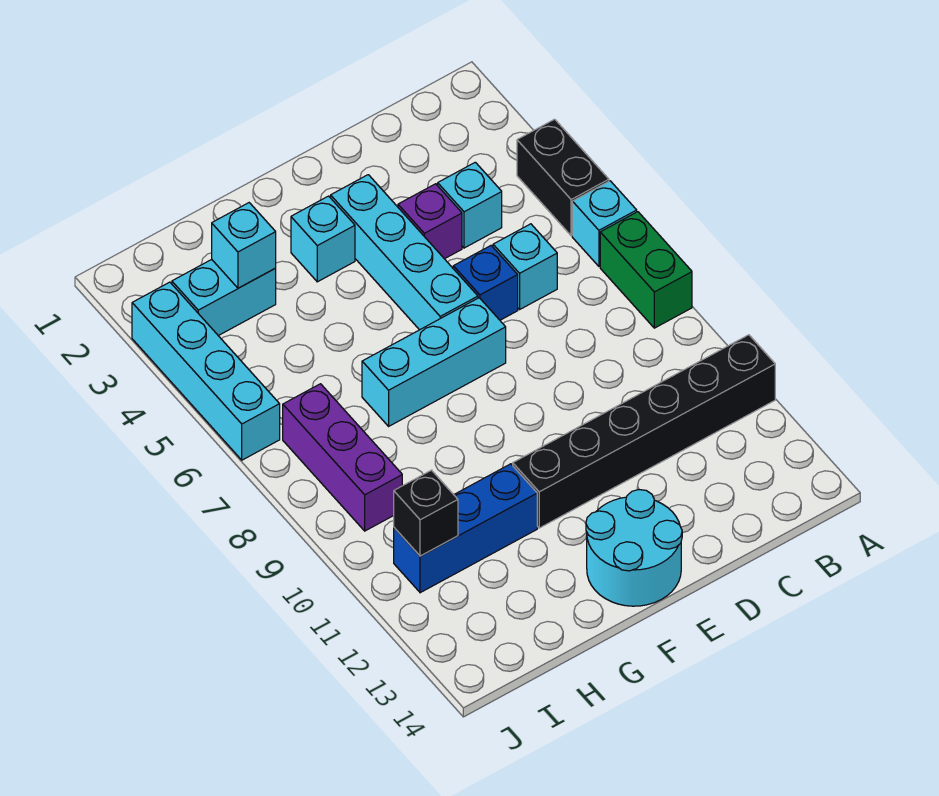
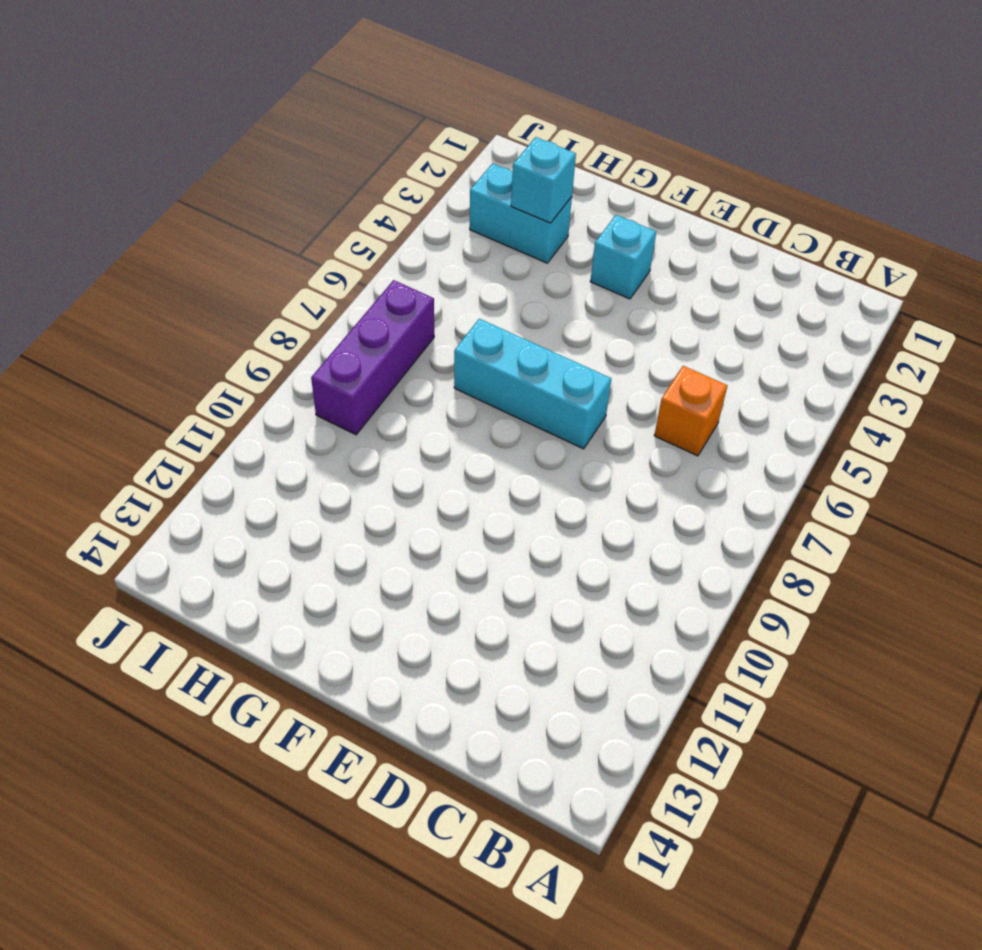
orange brick C6 level 1 -> cyan brick C6 level 1
none -> black brick A4:A5 level 1
none -> cyan brick A6 level 1
none -> green brick A7:A8 level 1

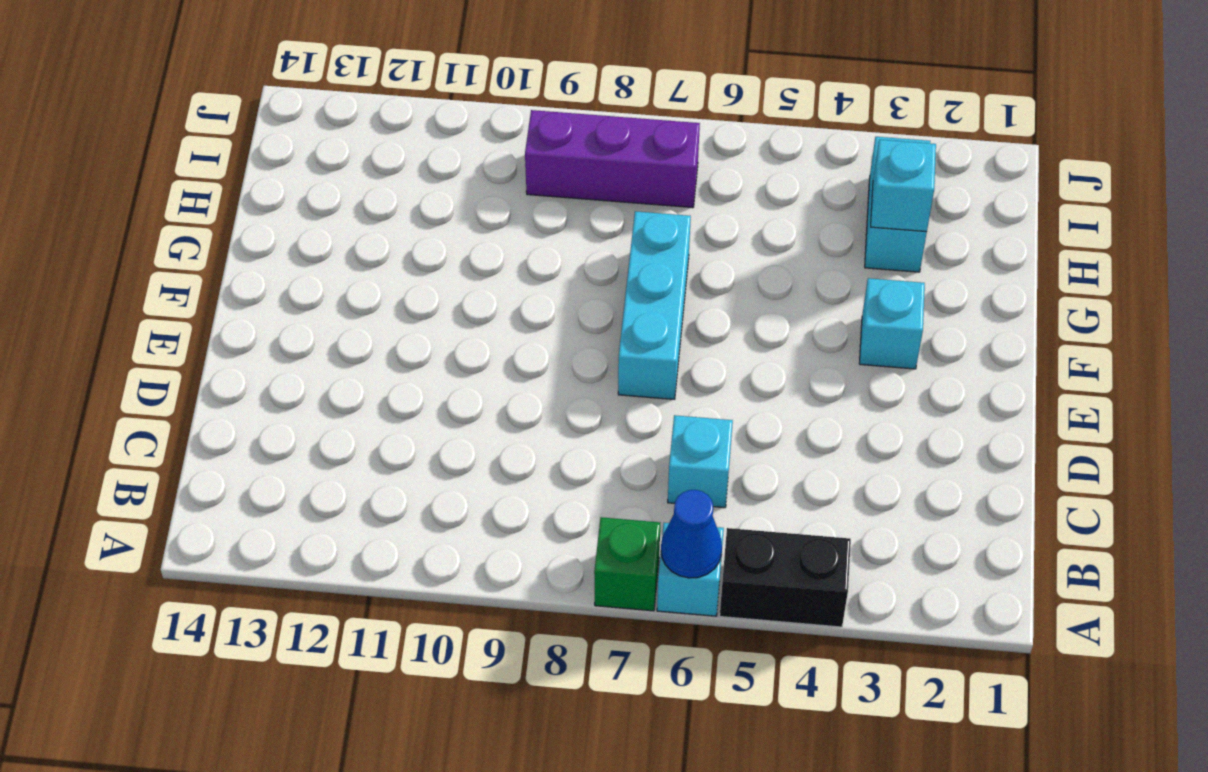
blue cone A6 level 2 -> none
green brick A7 level 1 -> green brick A7:A8 level 1
none -> black brick A11:F11 level 1
none -> cyan brick C4 level 1
none -> purple brick D4 level 1

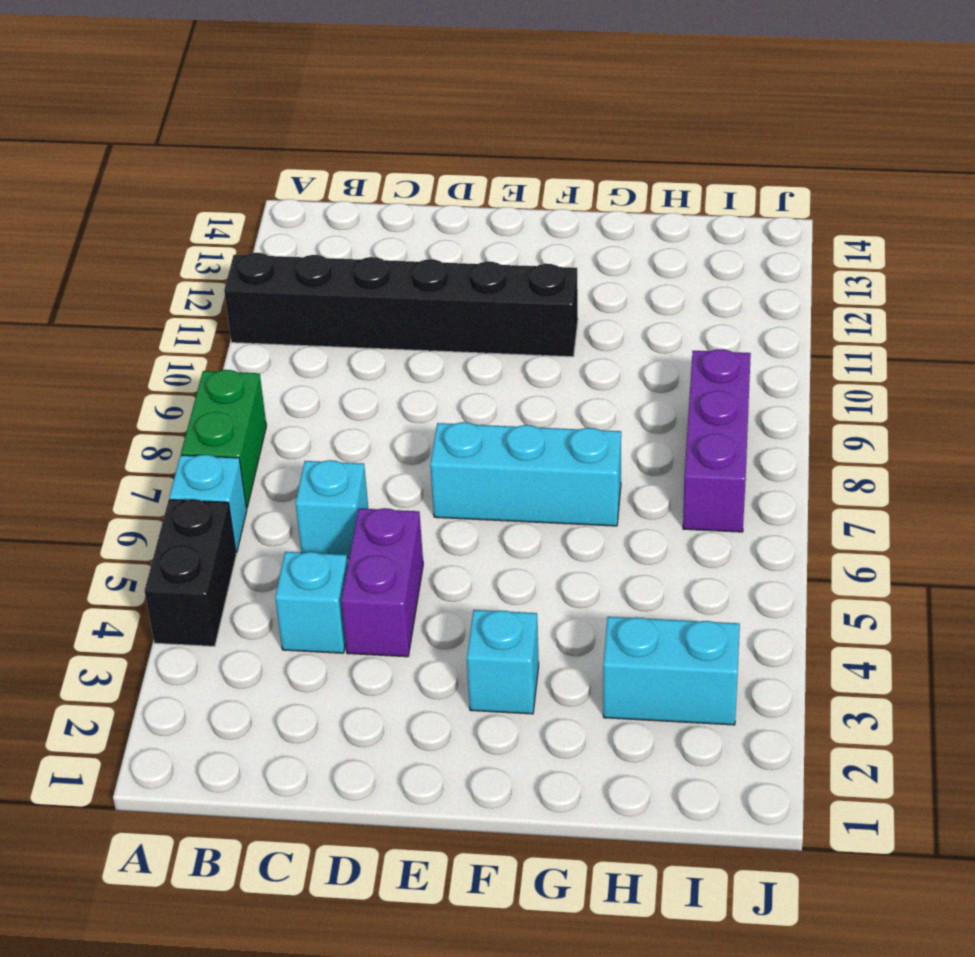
purple brick D4:D5 level 1 -> purple brick D4 level 1
none -> blue brick D6 level 1
none -> cyan brick E3:E6 level 1
none -> cyan round brick E13:F14 level 1

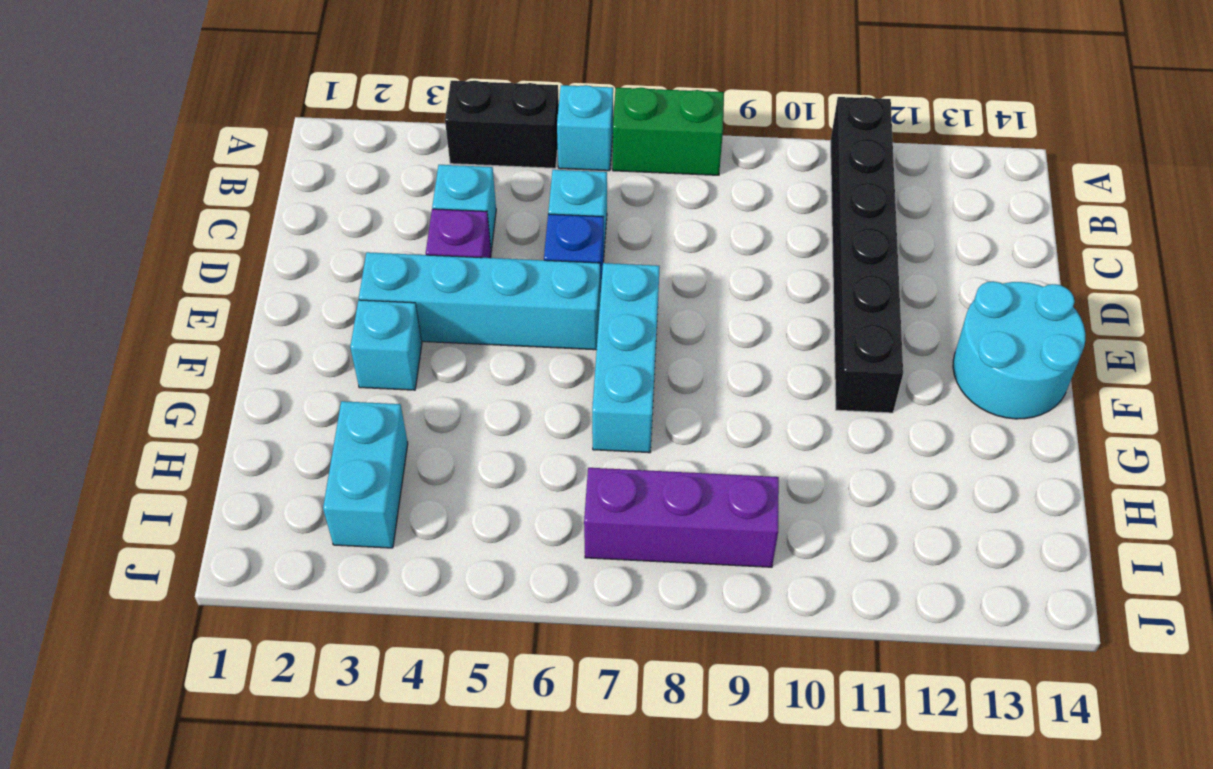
none -> blue brick G11:I11 level 1
none -> cyan brick J3:J6 level 1
none -> cyan brick H3 level 2

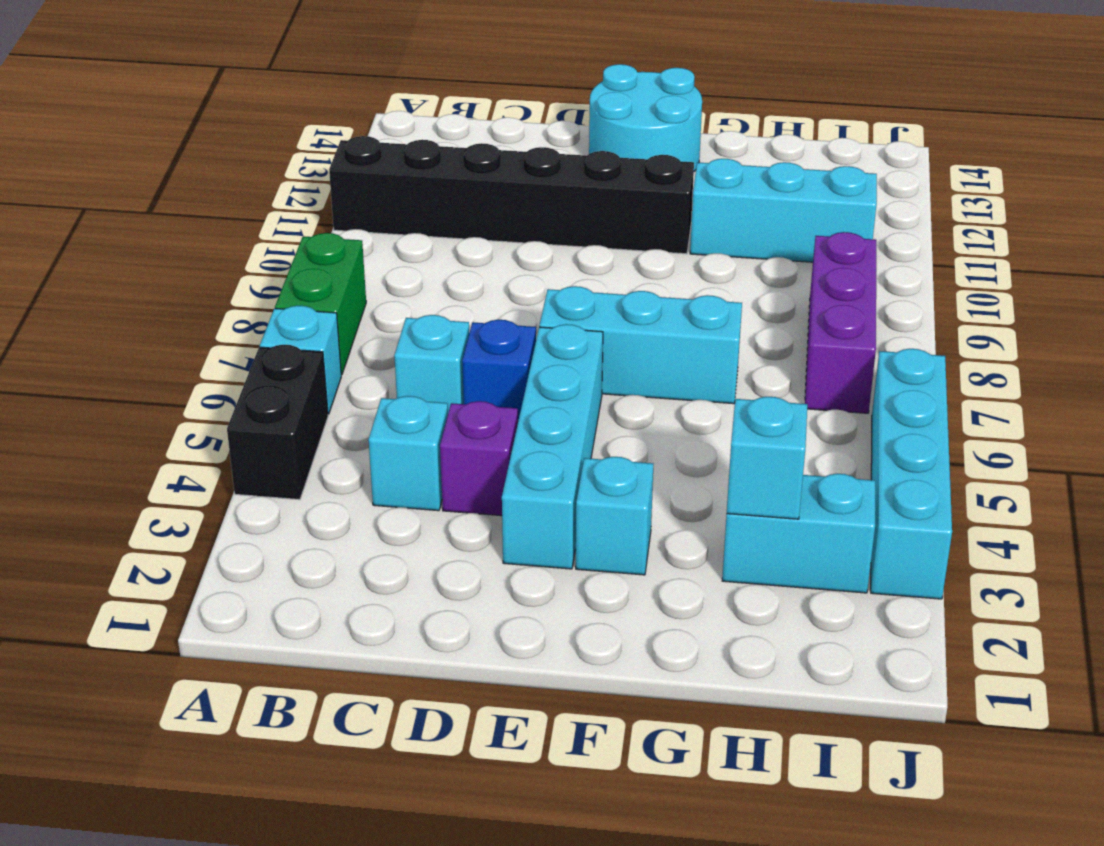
cyan brick G11:I11 level 1 -> blue brick G11:I11 level 1
none -> black brick I11 level 2

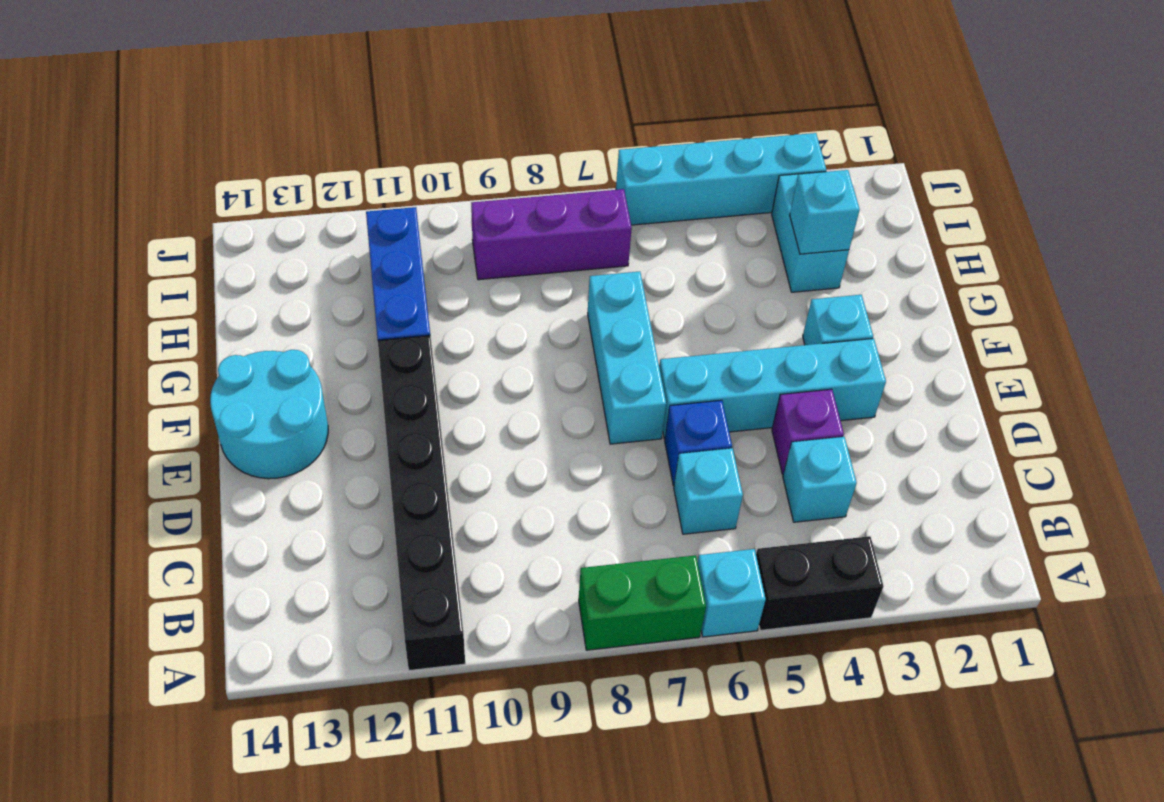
none -> black brick I11 level 2

